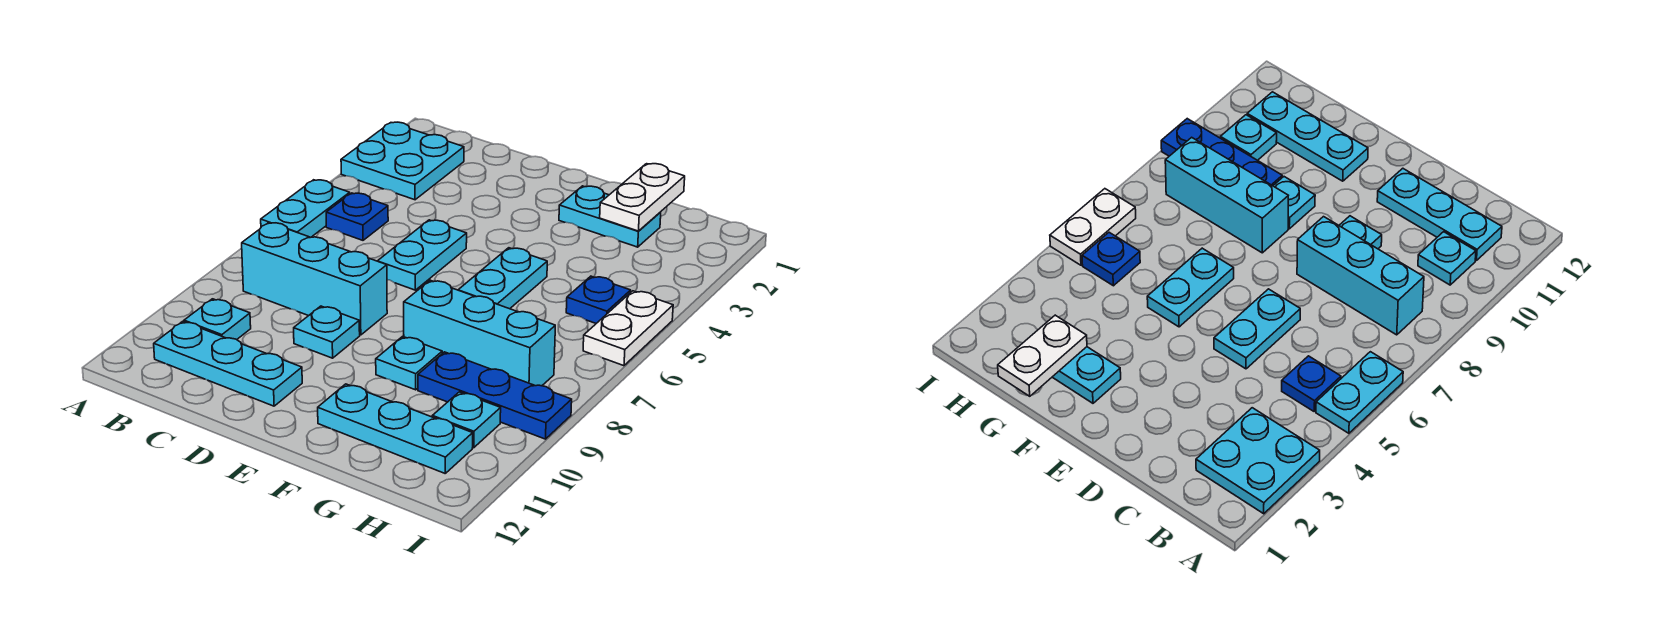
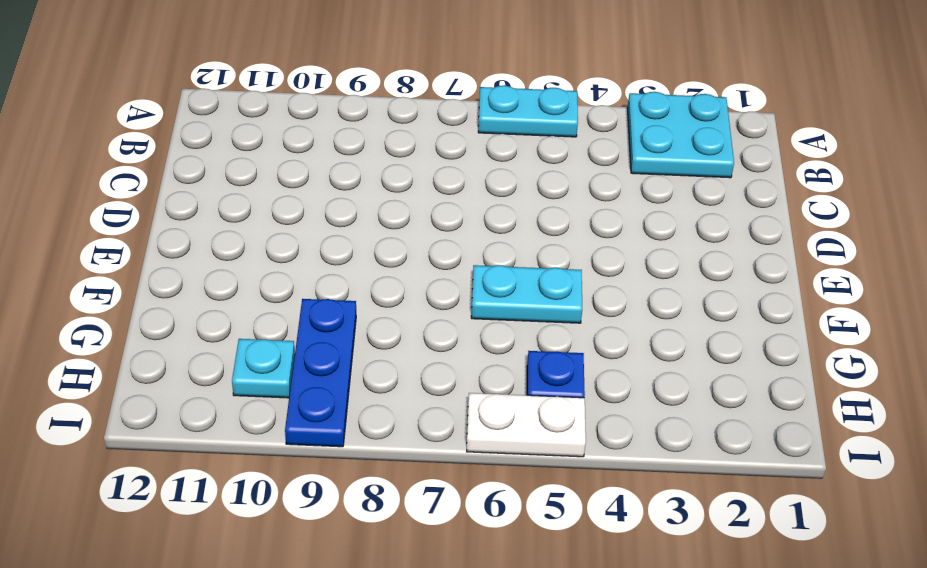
none -> blue plate B5 level 1
none -> cyan brick B8:D8 level 1
none -> cyan plate B10 level 1

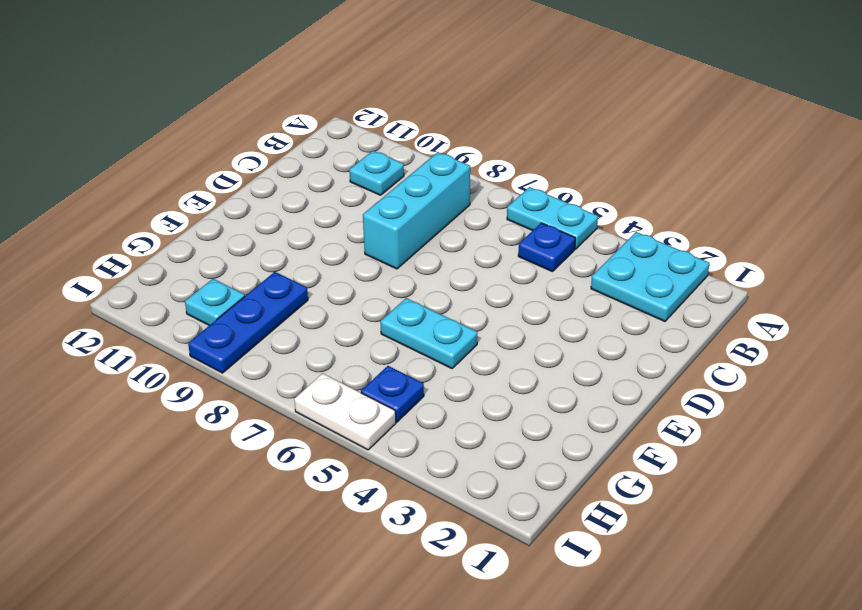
none -> cyan plate B11:D11 level 1
none -> cyan plate D5:D6 level 1
none -> cyan plate D9 level 1

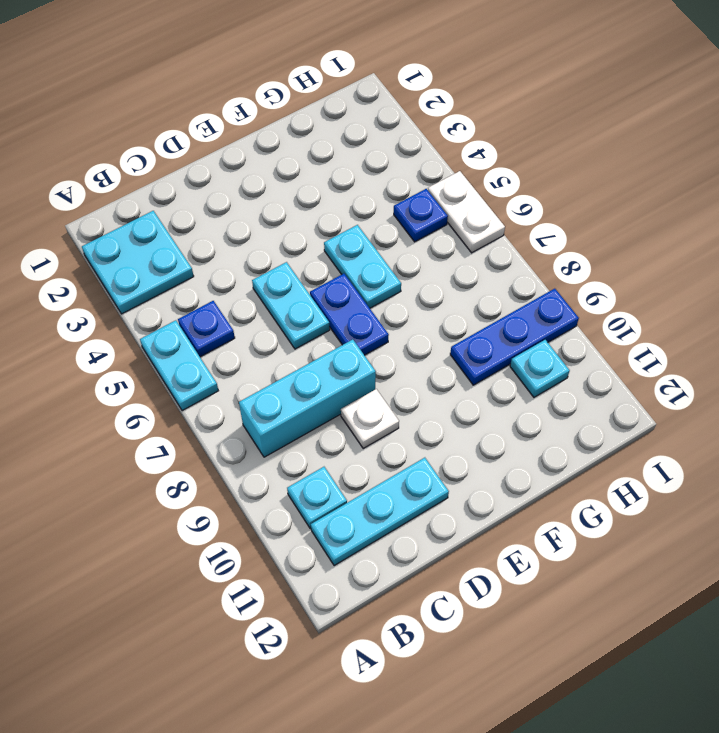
white plate D9 level 1 -> cyan plate D9 level 1
blue plate E6:E7 level 1 -> none
none -> cyan plate F2:G2 level 1
none -> cyan brick F8:H8 level 1
none -> cyan plate F9 level 1

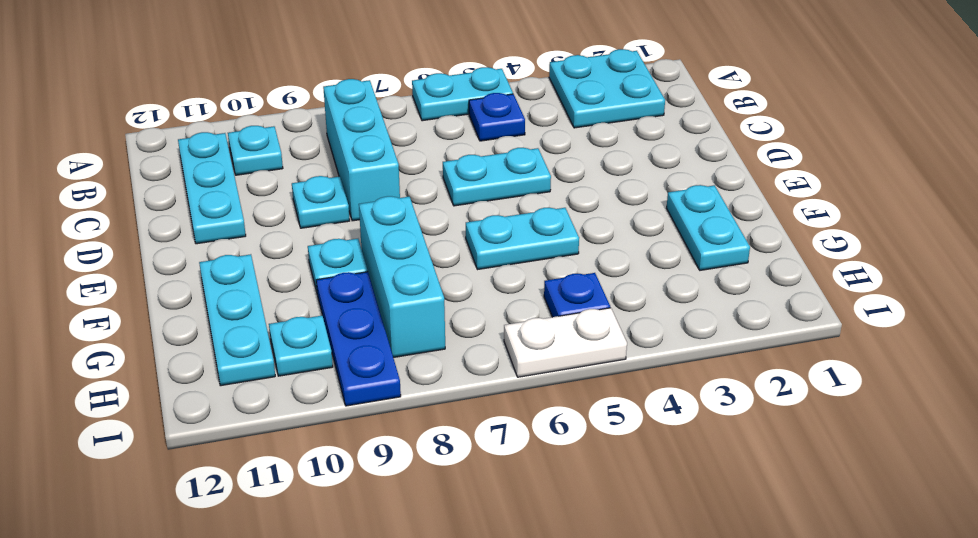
none -> white plate G1:G2 level 2

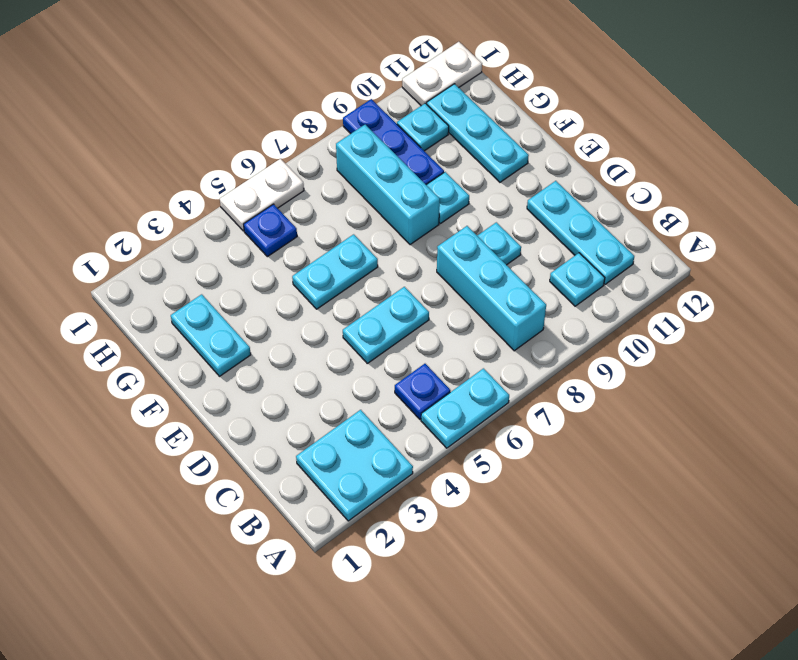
white plate I11:I12 level 1 -> white plate G1:G2 level 2

